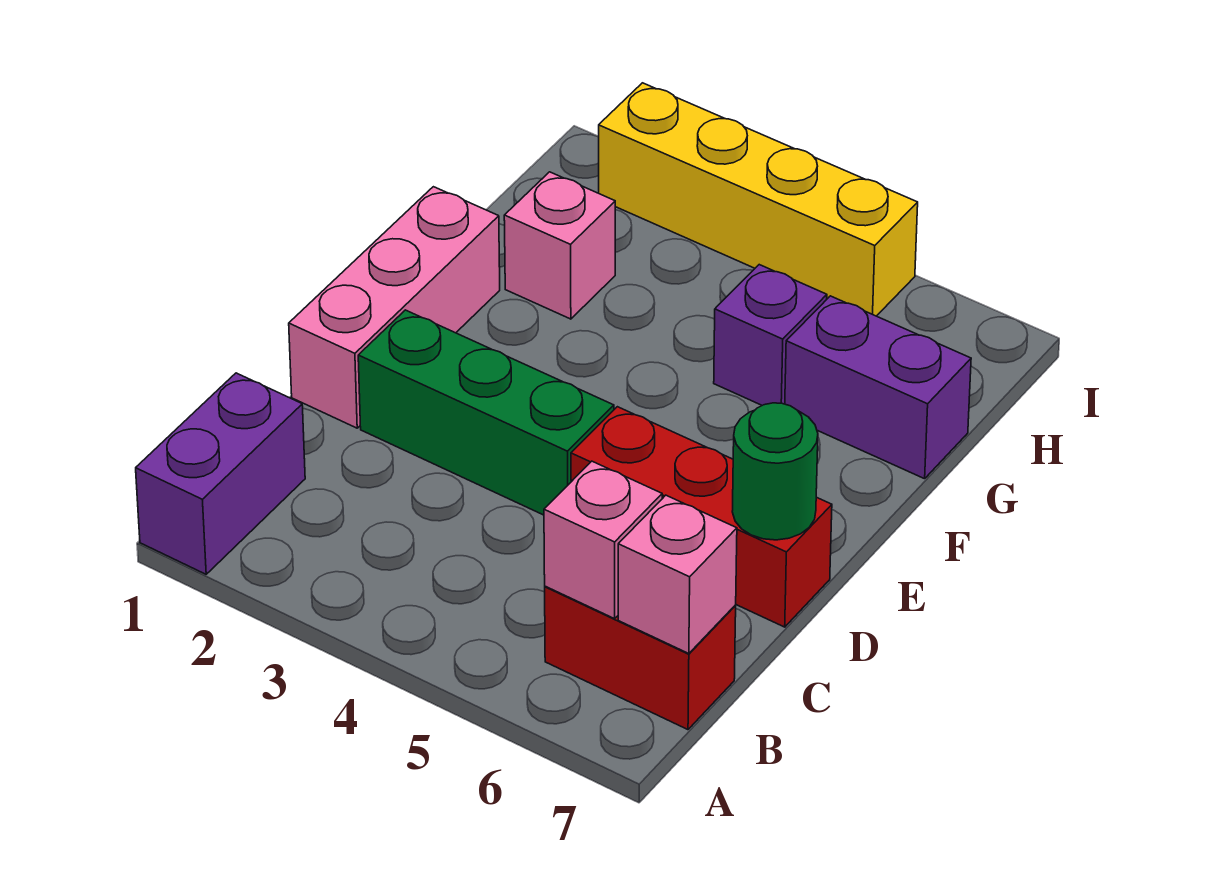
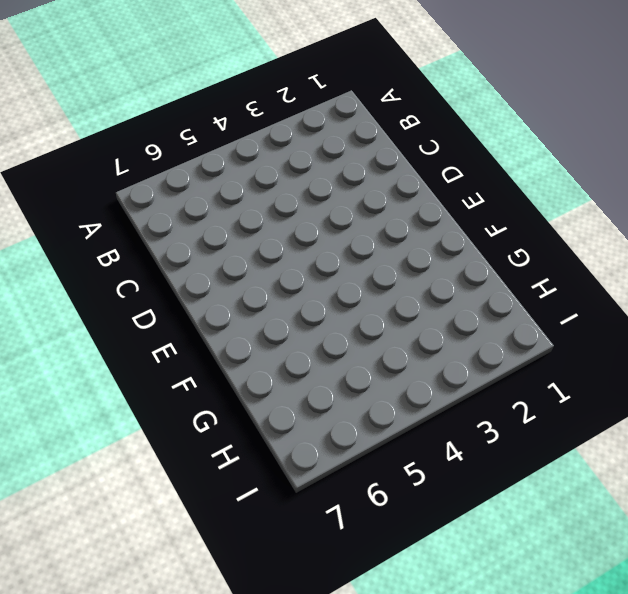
none -> purple brick A1:B1 level 1
none -> red brick B6:B7 level 1
none -> pink brick D1:F1 level 1

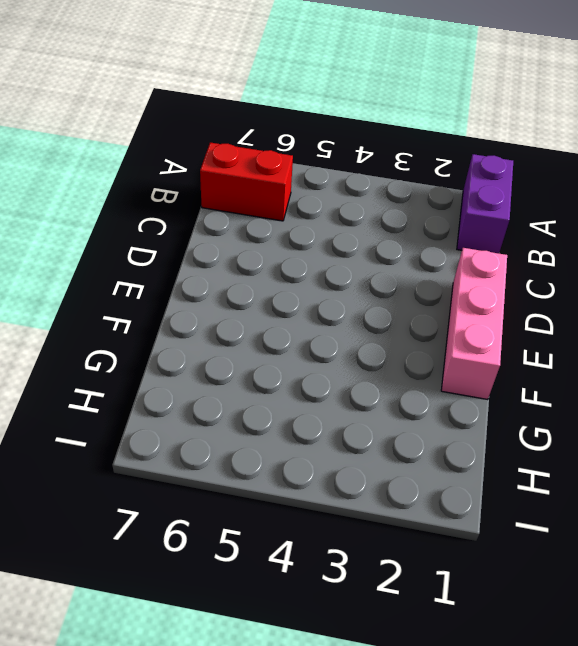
none -> green brick D2:D4 level 1
none -> red brick D5:D7 level 1
none -> pink brick G2 level 1

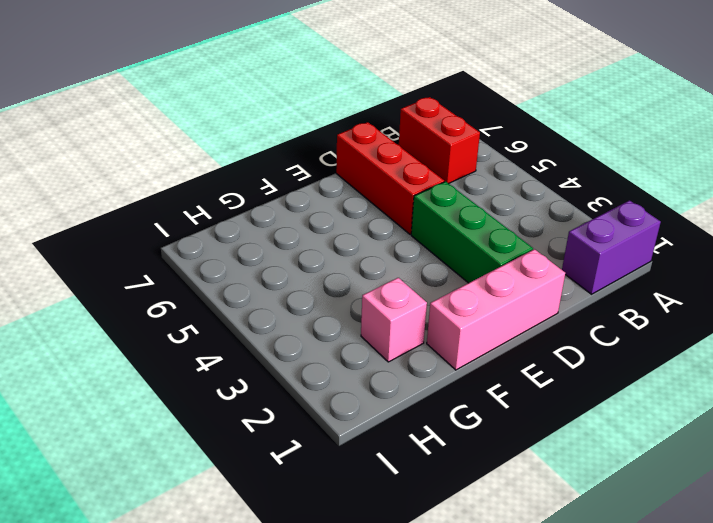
none -> purple brick G5 level 1
none -> purple brick G6:G7 level 1
none -> yellow brick I2:I5 level 1

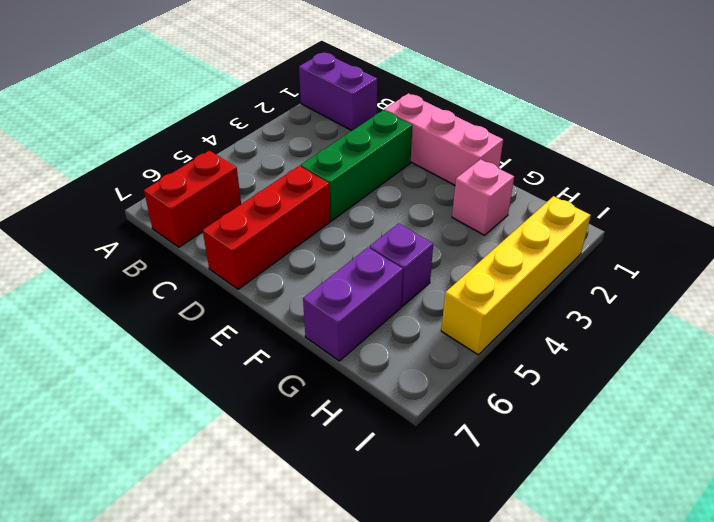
none -> pink brick B6 level 2
none -> pink brick B7 level 2
none -> green round brick D7 level 2

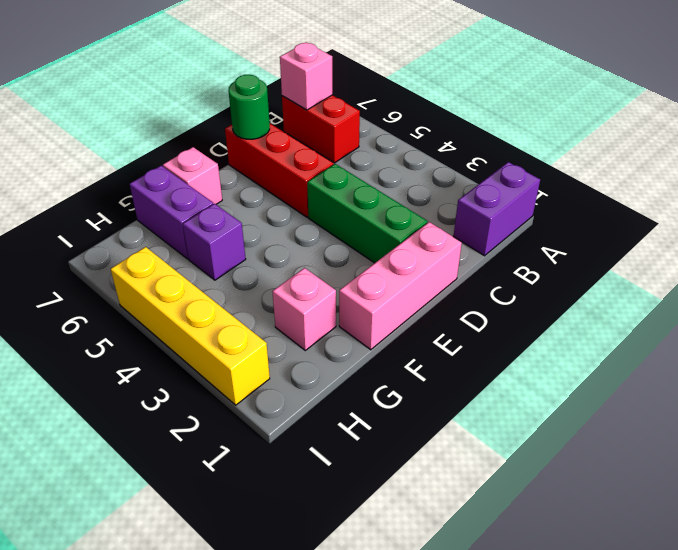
pink brick F7 level 1 -> pink brick B6 level 2

